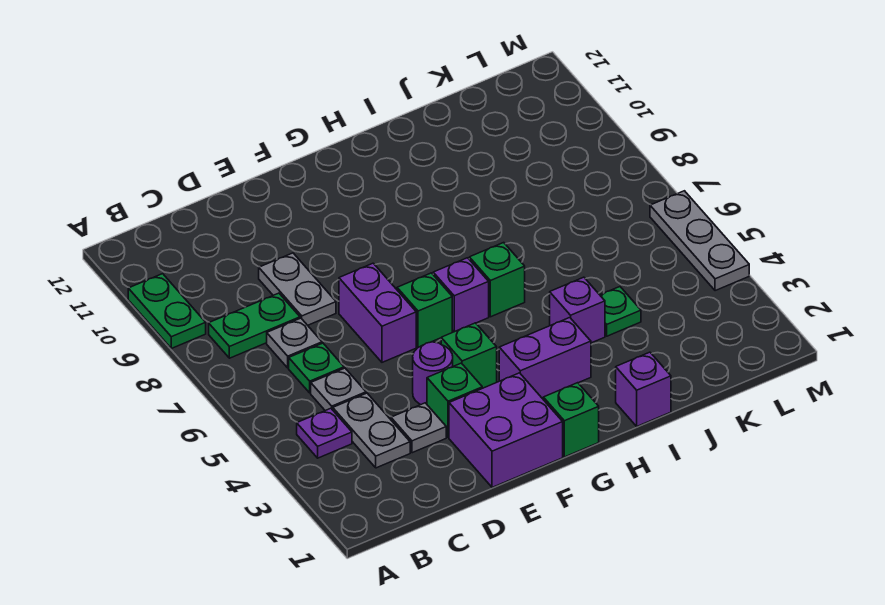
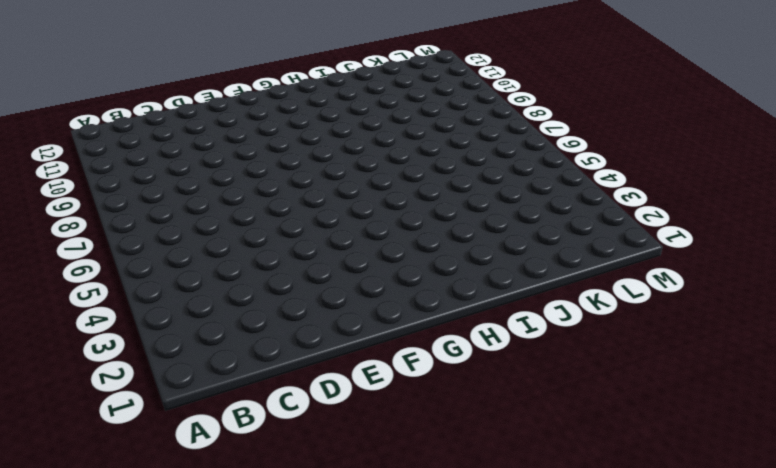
none -> green plate A9:A10 level 1
none -> purple plate B4 level 1
none -> green plate B8:C8 level 1

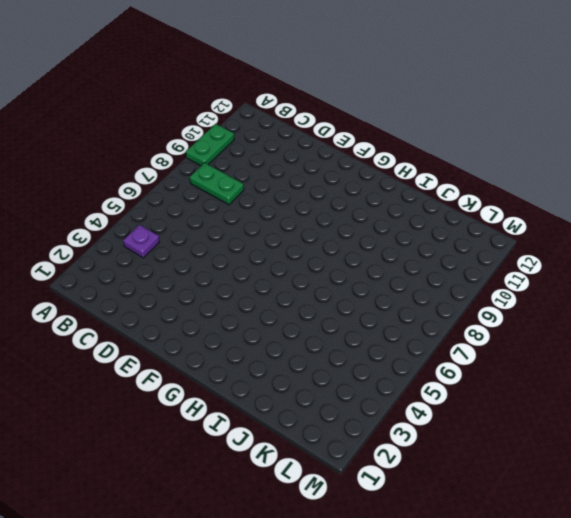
none -> grey plate C3:C4 level 1
none -> grey plate C5 level 1
none -> green plate C6 level 1

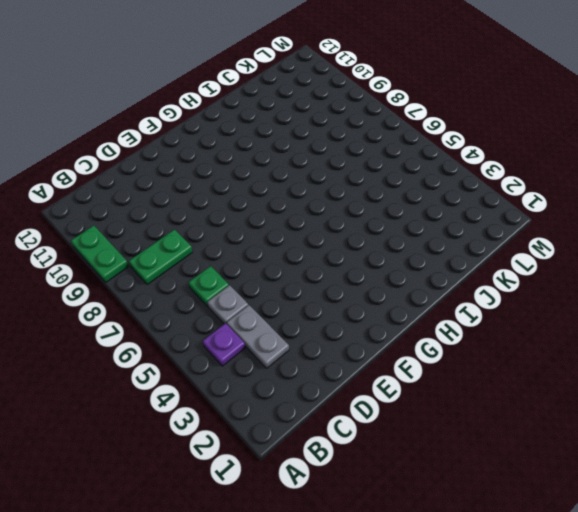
none -> grey plate C7 level 1
none -> grey plate D3 level 1
none -> grey plate D8:D9 level 1

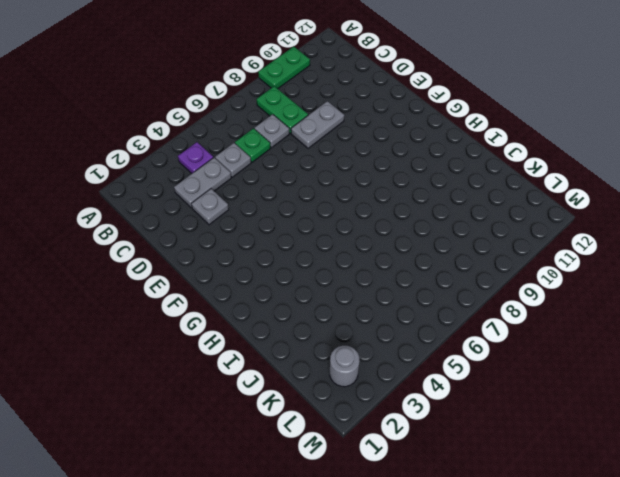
grey round brick L2 level 1 -> none
none -> purple brick E1:F2 level 1
none -> green brick E3 level 1
none -> purple round brick E4 level 1

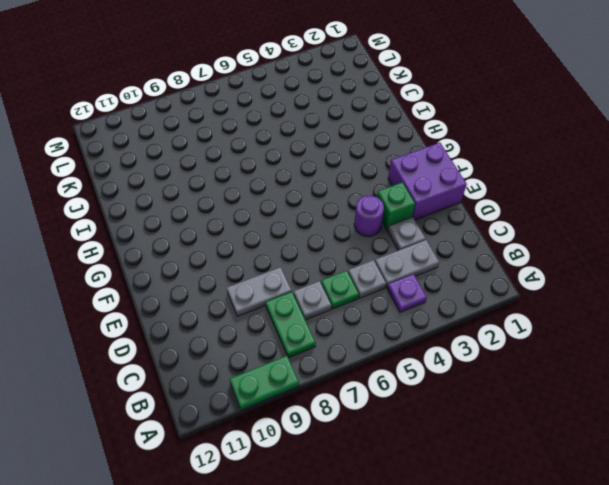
none -> purple brick E6:E7 level 1
none -> green brick F4 level 1
none -> green brick F6 level 1

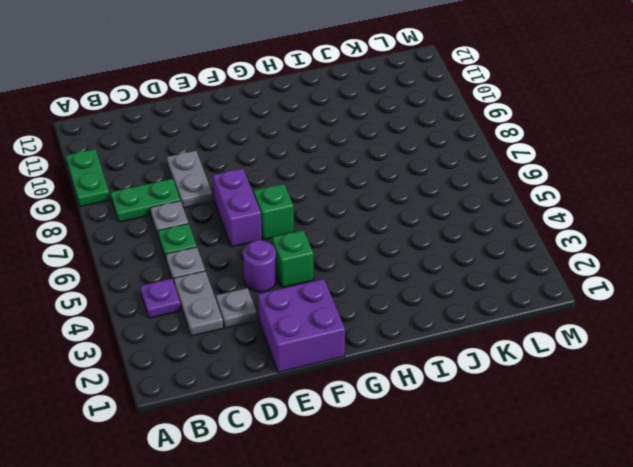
none -> green brick E3 level 1
none -> green brick G1 level 1
none -> purple brick G3:H3 level 1

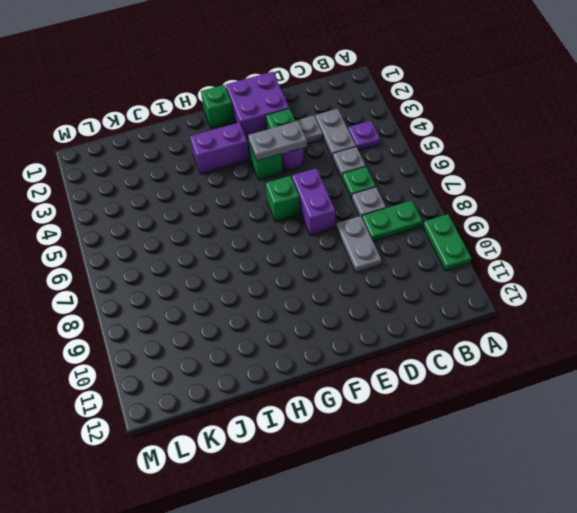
grey plate E4:F4 level 2 -> none
none -> purple brick G6 level 1
none -> green brick H6 level 1
none -> purple brick I1 level 1

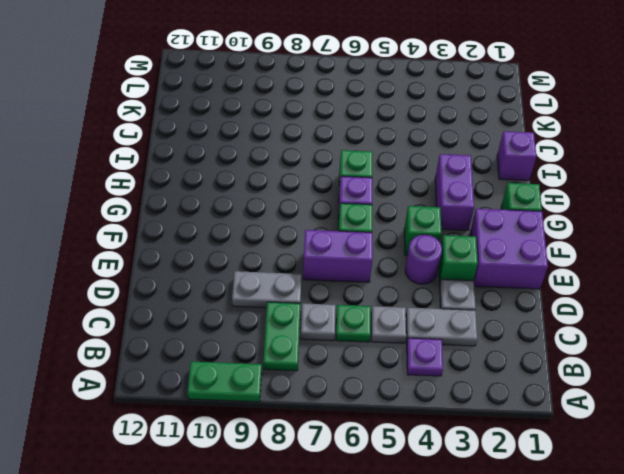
none -> purple brick I4 level 1
none -> green plate J4 level 1
none -> grey plate M4:M6 level 1

